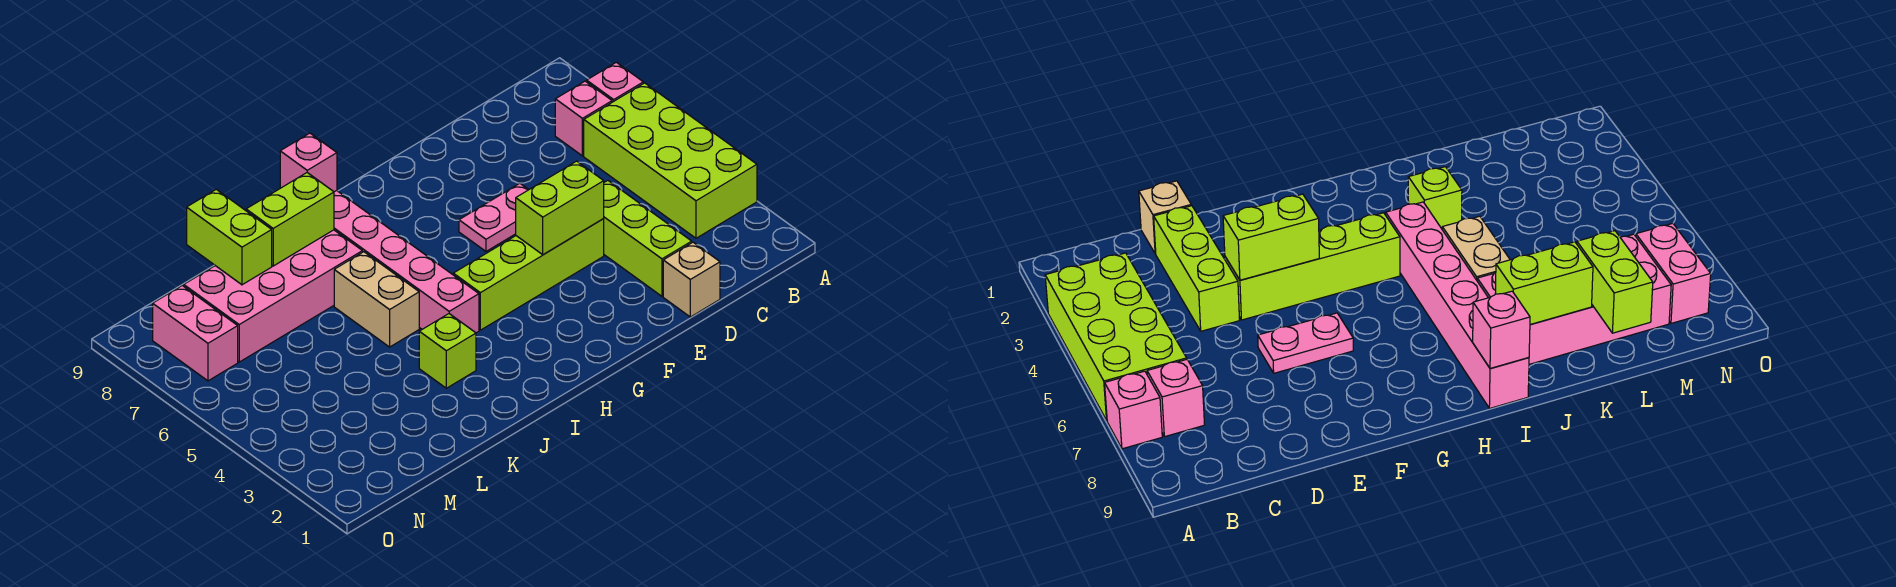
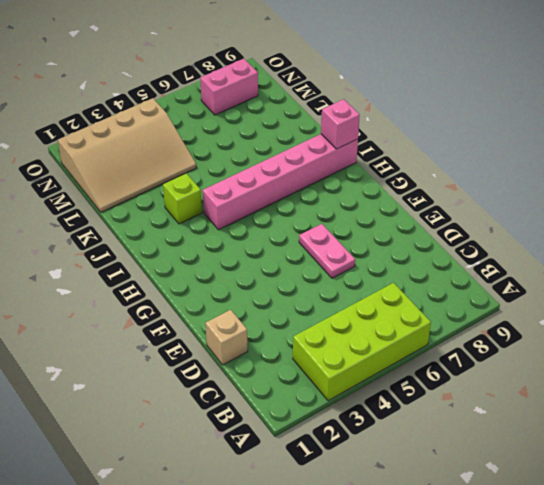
tan slope L1:N4 level 1 top N -> none
none -> pink brick A7 level 1
none -> pink brick B7 level 1
none -> lime brick D2:D4 level 1

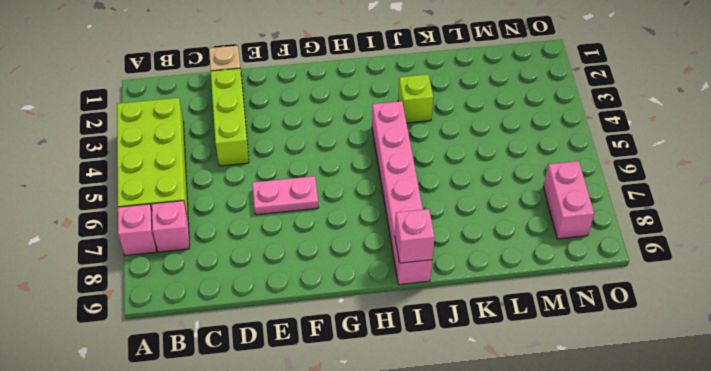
none -> lime brick E4:H4 level 1
none -> tan brick J5:J6 level 1
none -> pink brick J7:M8 level 1

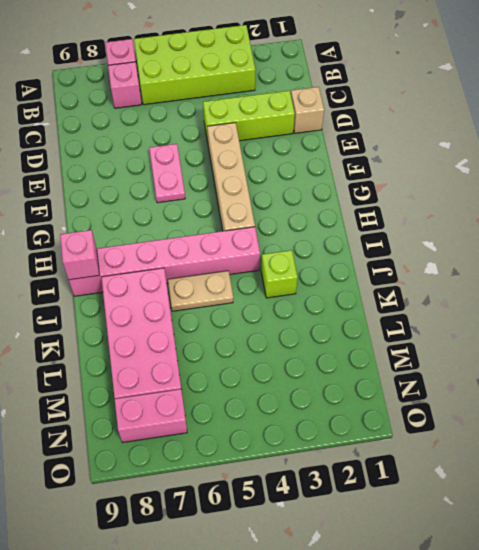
tan brick E4:H4 level 1 -> lime brick E4:H4 level 1
tan plate J5:J6 level 1 -> tan brick J5:J6 level 1
none -> lime brick E4:F4 level 2
none -> lime brick J8:K8 level 2
none -> lime brick L8:L9 level 2

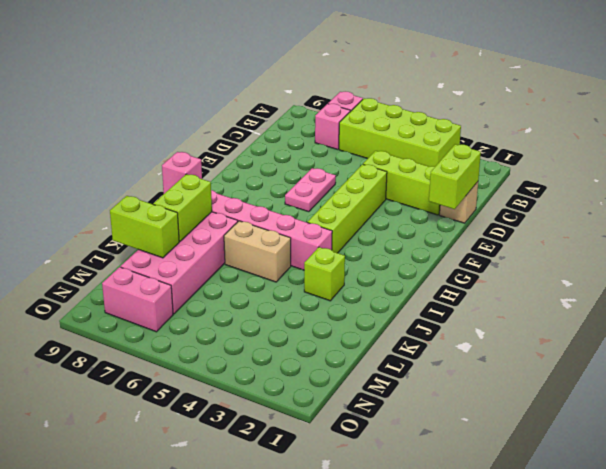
lime brick D1:E1 level 2 -> lime brick E4:F4 level 2

